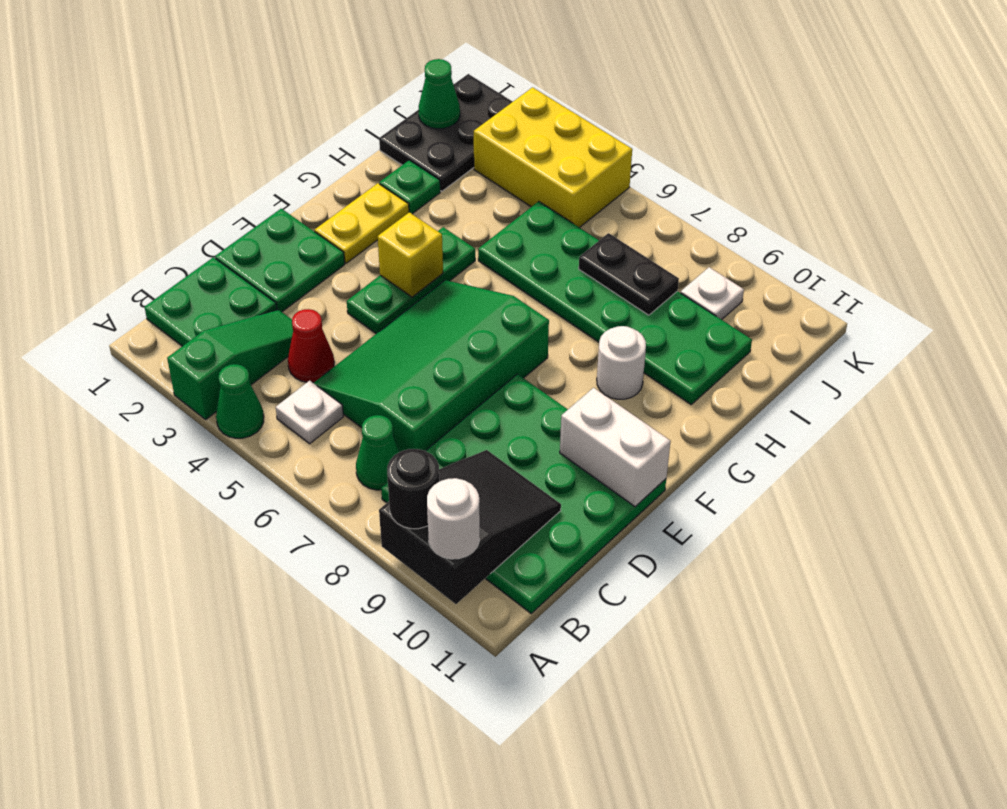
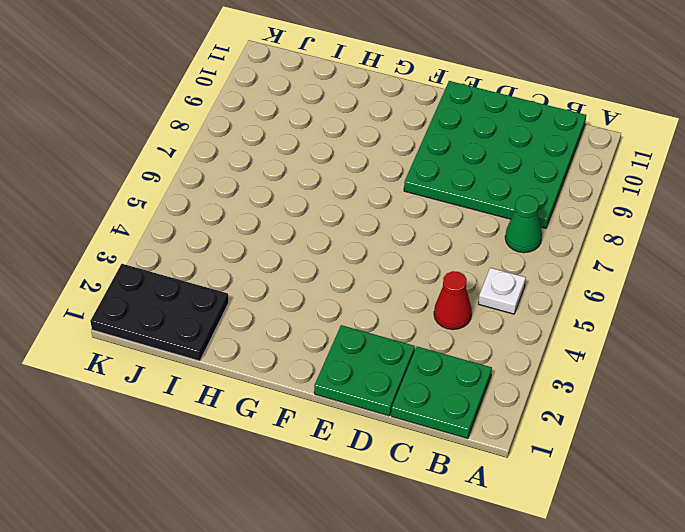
none -> green slope A3:C3 level 1 top A
none -> green cone A4 level 1
none -> green slope C5:F7 level 1 top 7

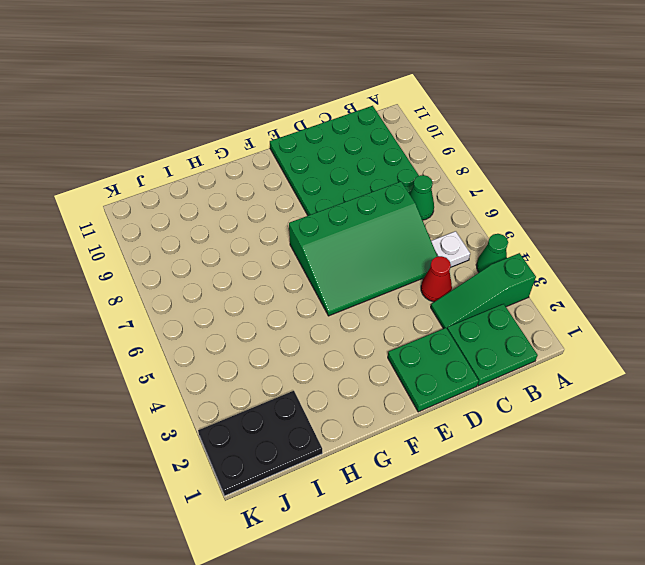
none -> green plate E4:G4 level 1
none -> yellow plate F2:G2 level 1
none -> white round brick G9 level 1

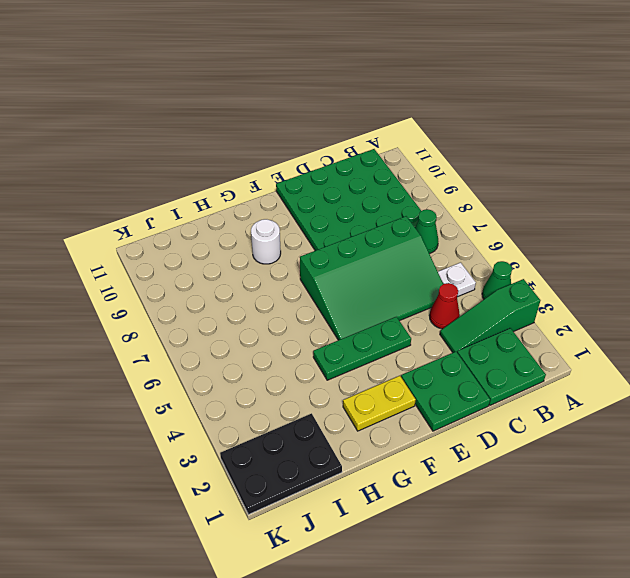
none -> green plate H2 level 1
none -> green plate H5:I10 level 1
none -> yellow brick J3:K5 level 1

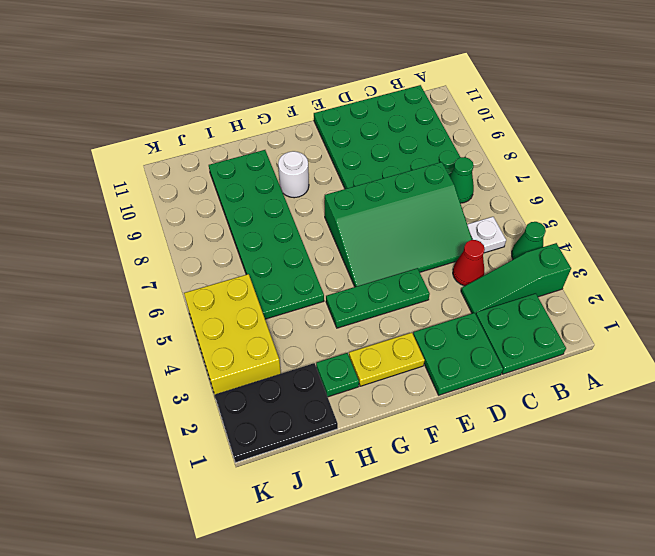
none -> white plate J9 level 1
none -> black slope A9:C10 level 2 top A
none -> white brick E10:E11 level 2

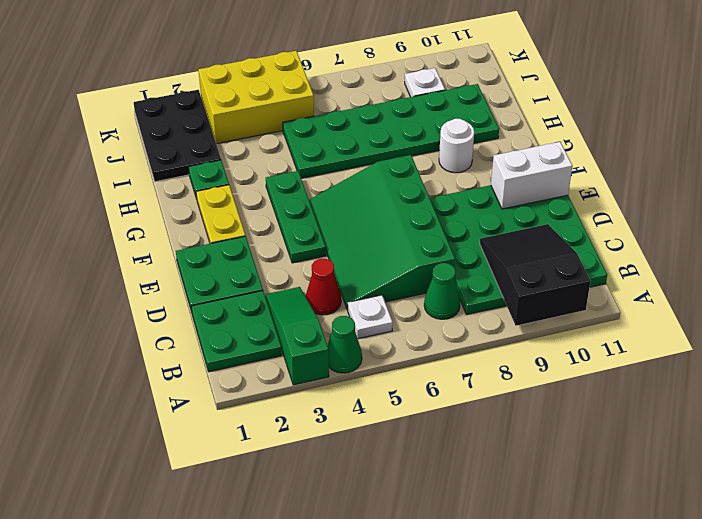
none -> yellow brick F4 level 2
none -> black plate I7:I8 level 2
none -> green cone J1 level 2

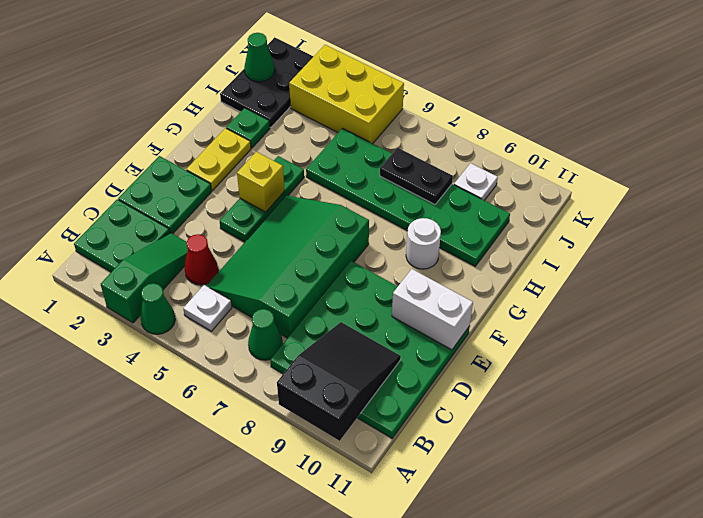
none -> black round brick A9 level 3
none -> white round brick A10 level 3

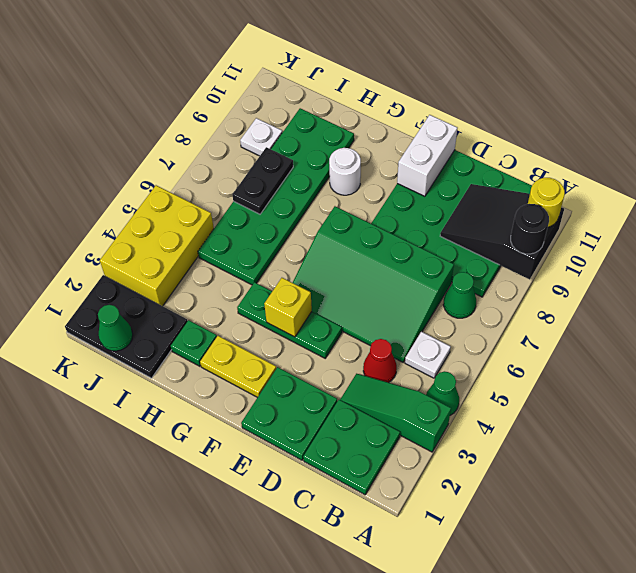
yellow round brick A10 level 3 -> white round brick A10 level 3

